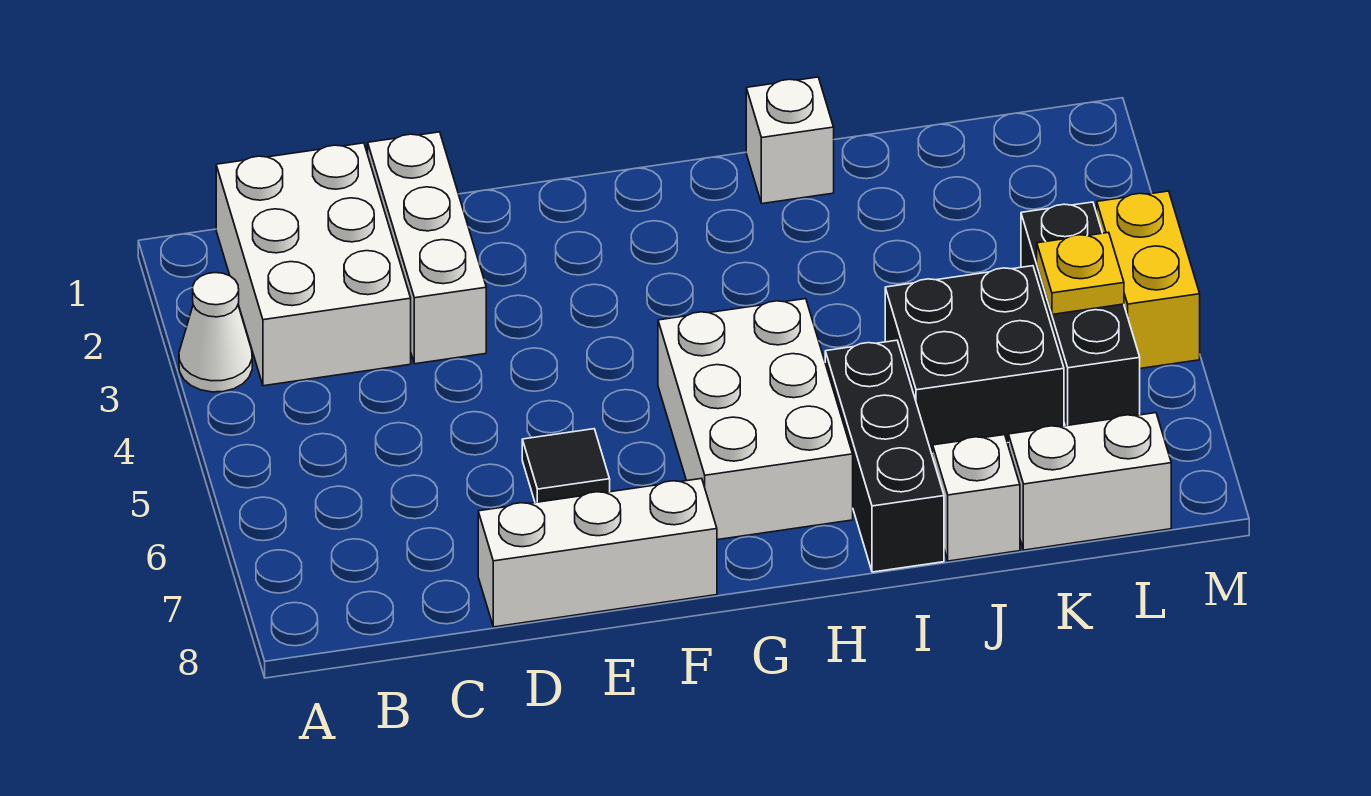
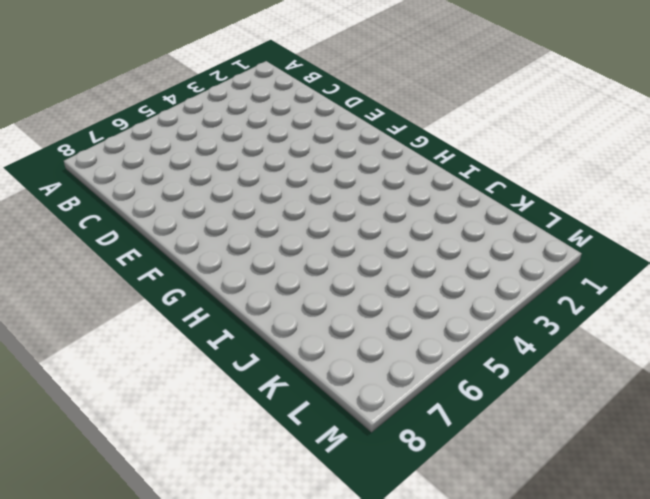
none -> white cone A3 level 1
none -> white brick B1:C3 level 1
none -> white brick D1:D3 level 1

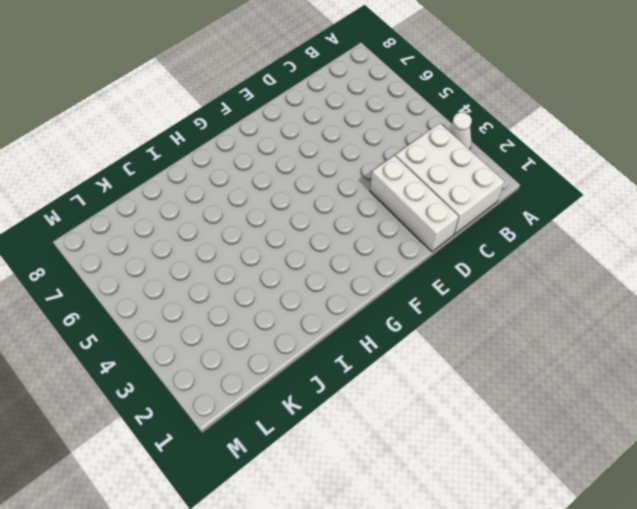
none -> white brick D8:F8 level 1
none -> black tile E6 level 1
none -> white brick G5:H7 level 1

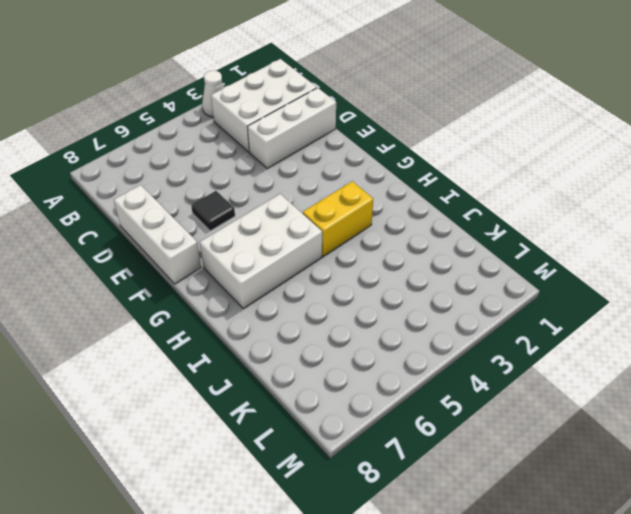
yellow brick H3:H4 level 1 -> yellow brick M4:M5 level 1
none -> white brick I1 level 1
none -> black brick I6:I8 level 1
none -> black brick J5:K6 level 1

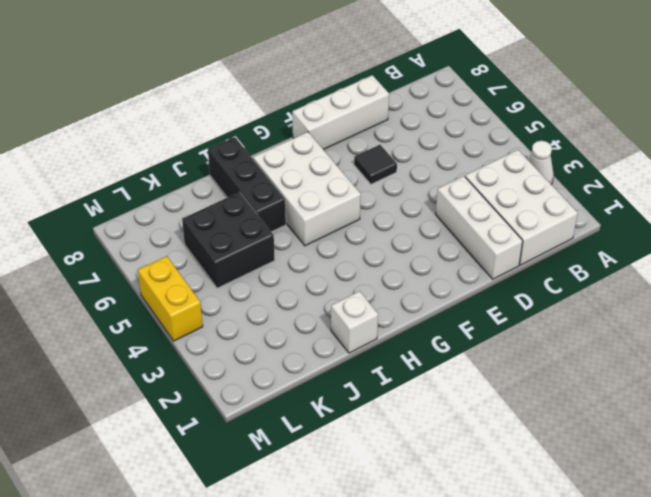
none -> white brick J8 level 1
none -> white brick K8:L8 level 1
none -> black brick L4:L6 level 1

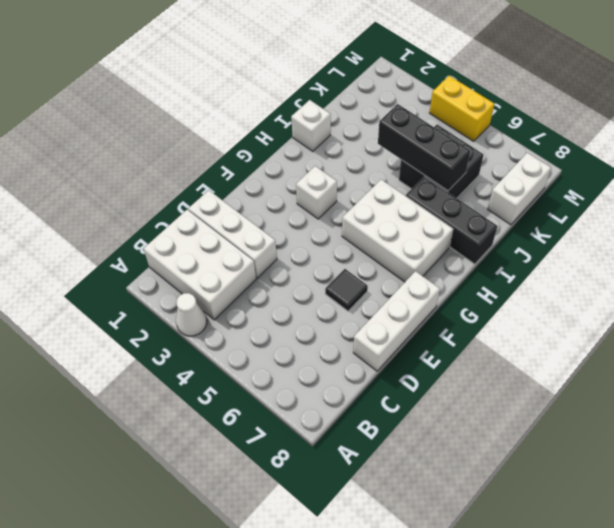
white brick G3 level 1 -> white brick J8 level 1
black brick J4:J6 level 2 -> black brick L4:L6 level 1
none -> yellow plate L5 level 2

